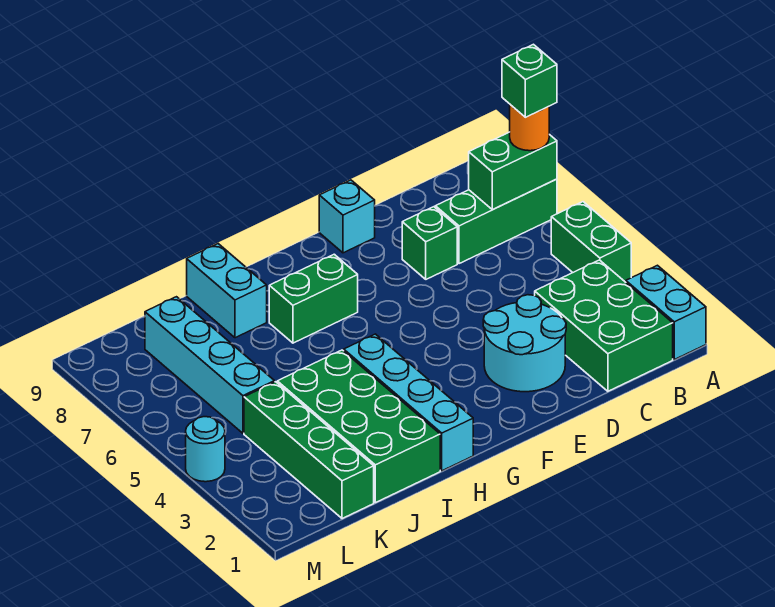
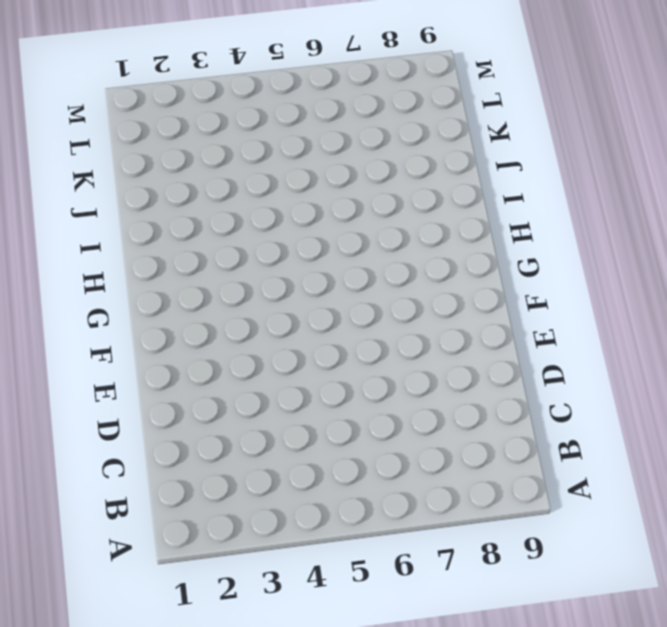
none -> cyan brick A1:A2 level 1
none -> green brick A4:A5 level 1
none -> green brick A7:C7 level 1

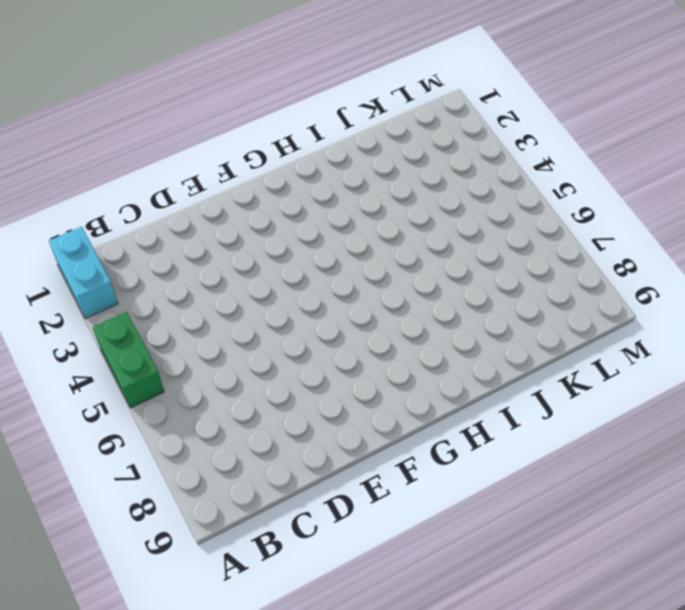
none -> green brick A7:C7 level 1
none -> green brick B1:C3 level 1
none -> cyan round brick D2:E3 level 1

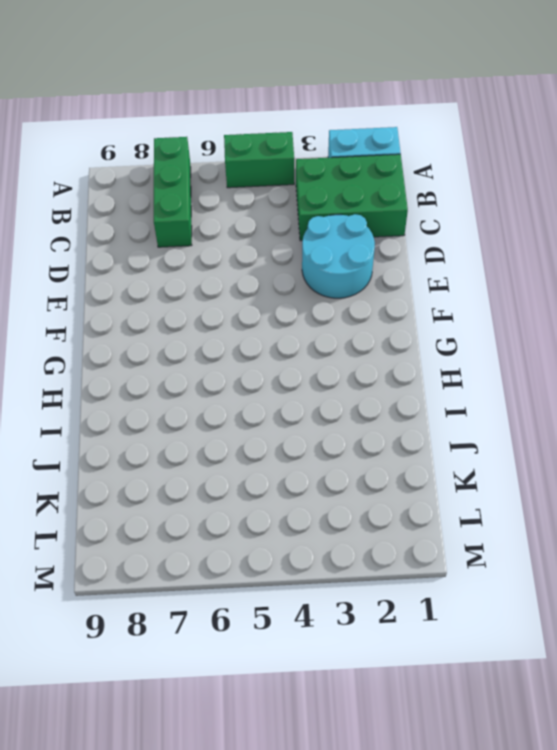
none -> green brick D7 level 1
none -> cyan brick E9 level 1
none -> green brick G7:H7 level 1

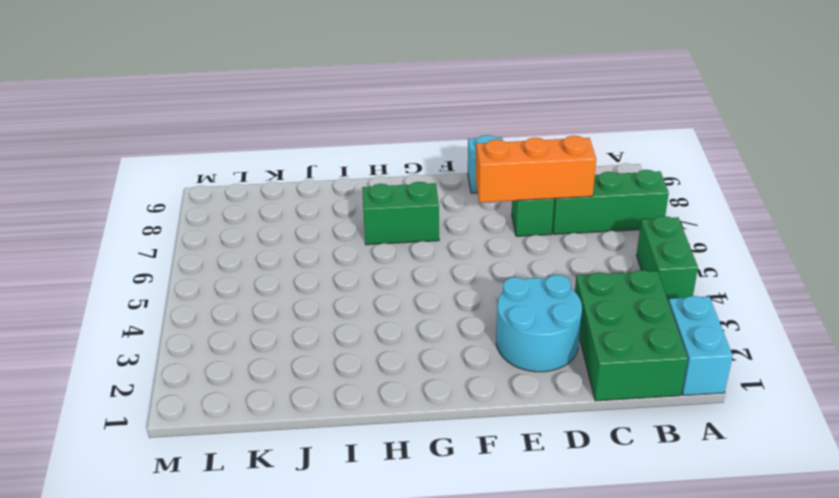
orange brick C7:E7 level 2 -> none
none -> cyan brick H1:H4 level 1
none -> green brick I1:J4 level 1
none -> cyan brick I8:I9 level 1

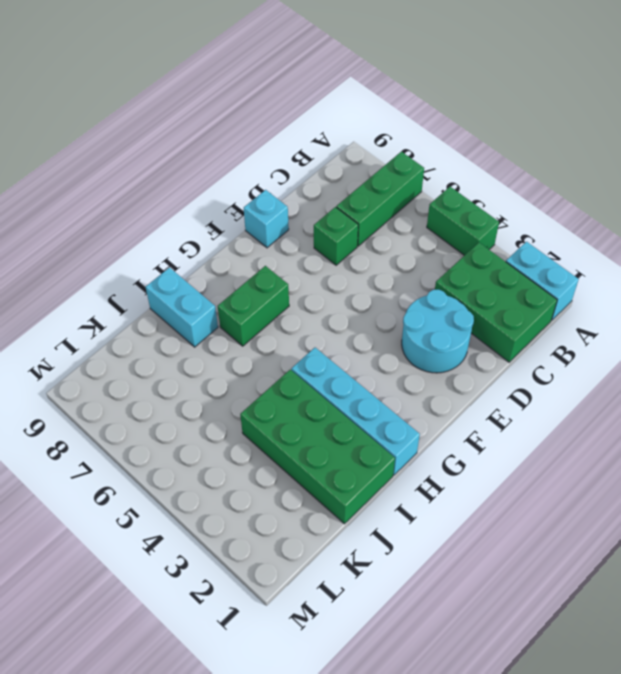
none -> green brick K1:K4 level 1
none -> cyan brick K5:K8 level 1
none -> cyan round brick M4 level 1

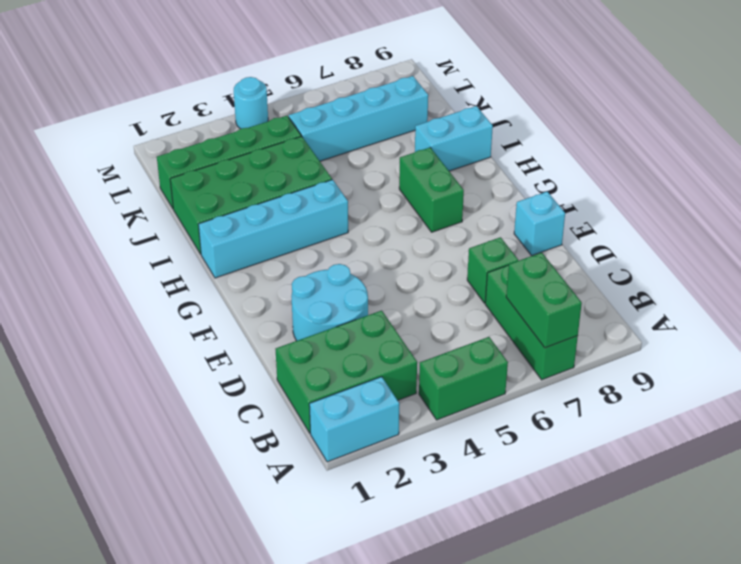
none -> orange round brick A7 level 3
none -> green brick A7 level 4

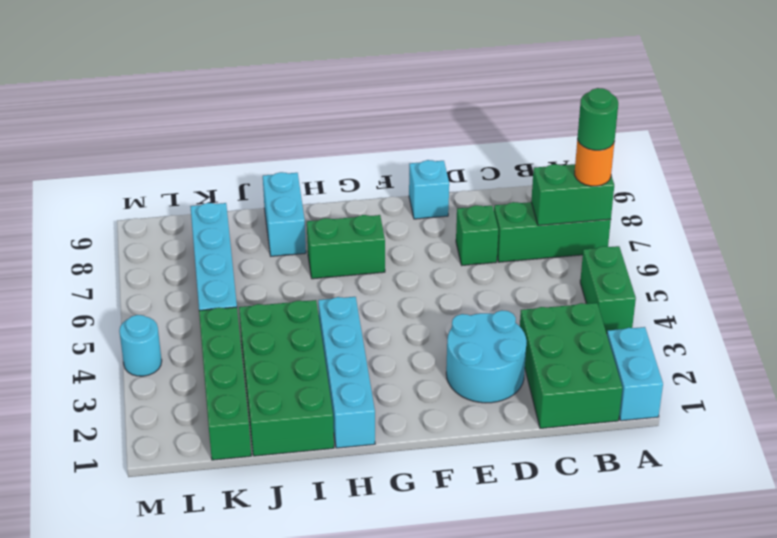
green round brick A7 level 4 -> green brick A7 level 4

